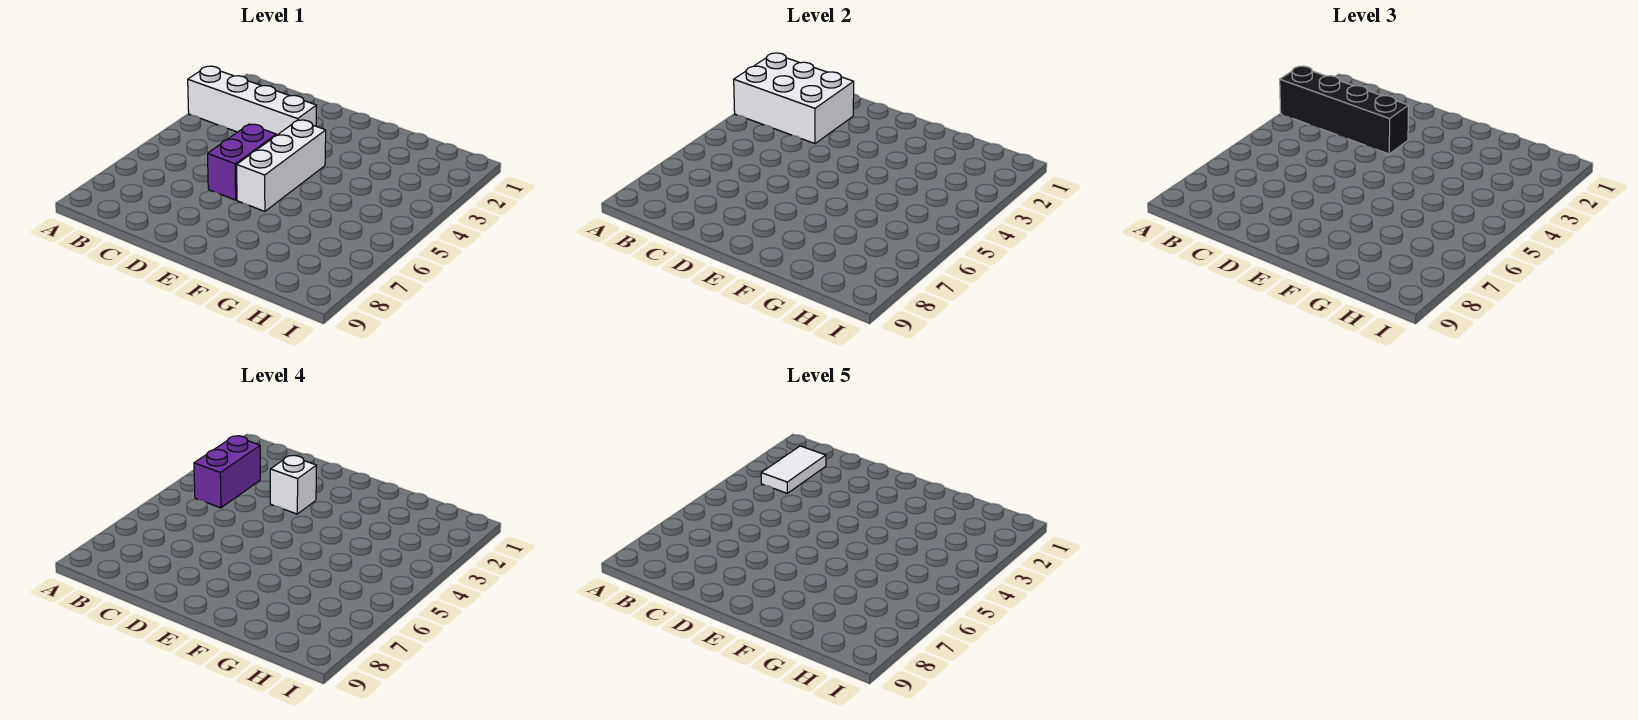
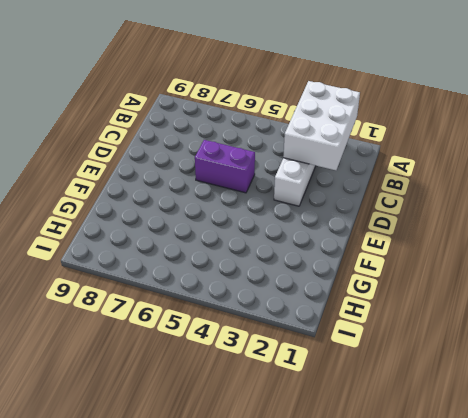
none -> white brick E4:E6 level 1
none -> black brick A3:D3 level 3

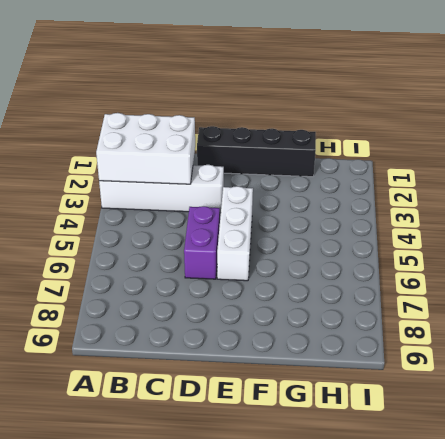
black brick D1:G1 level 1 -> black brick A3:D3 level 3
none -> purple brick B3:B4 level 4
none -> white brick D3 level 4

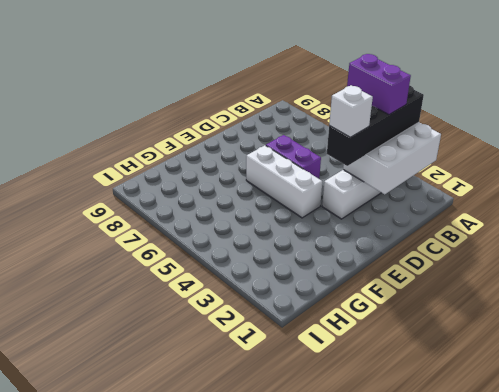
none -> white tile B2:B3 level 5

